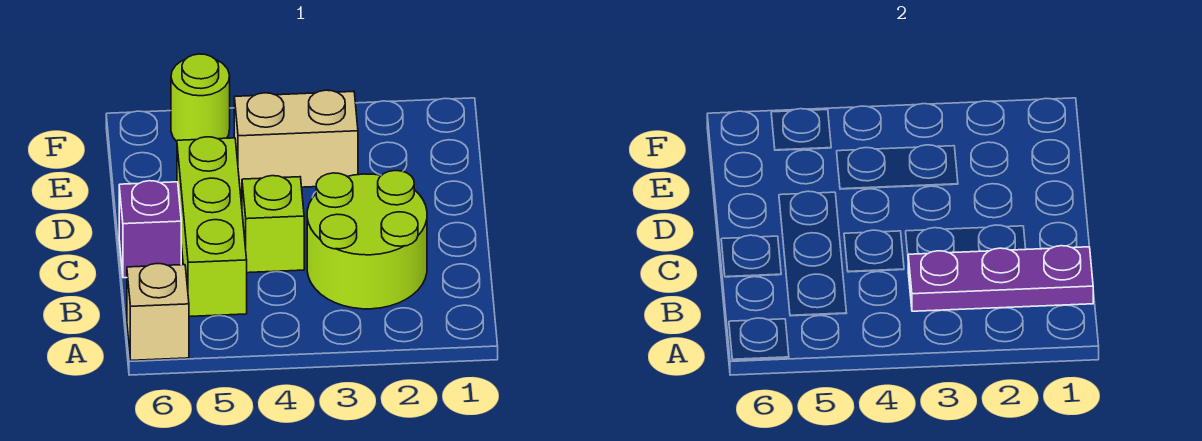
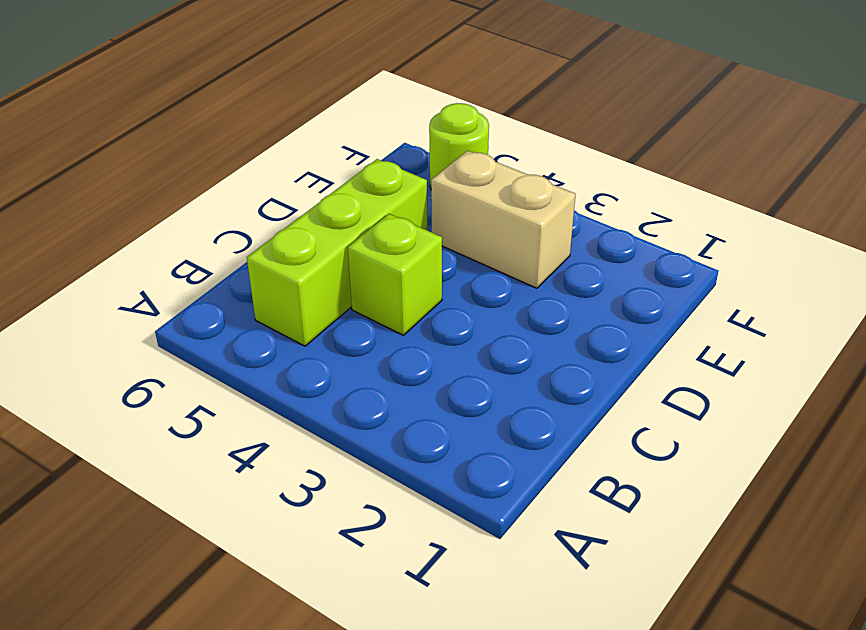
none -> tan brick A6 level 1
none -> lime round brick B2:C3 level 1

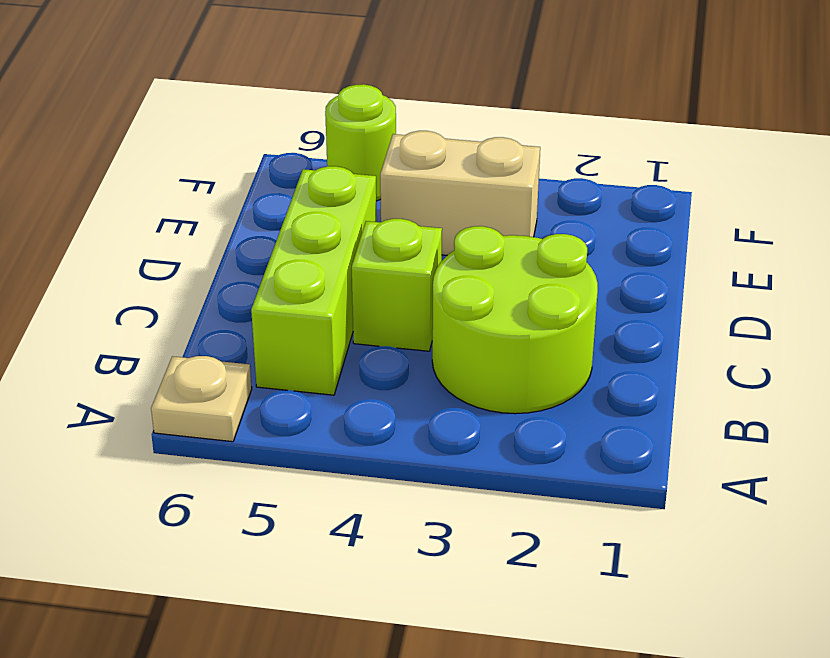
tan plate A6 level 1 -> tan brick A6 level 1
none -> purple brick C6 level 1
none -> purple plate B1:B3 level 2

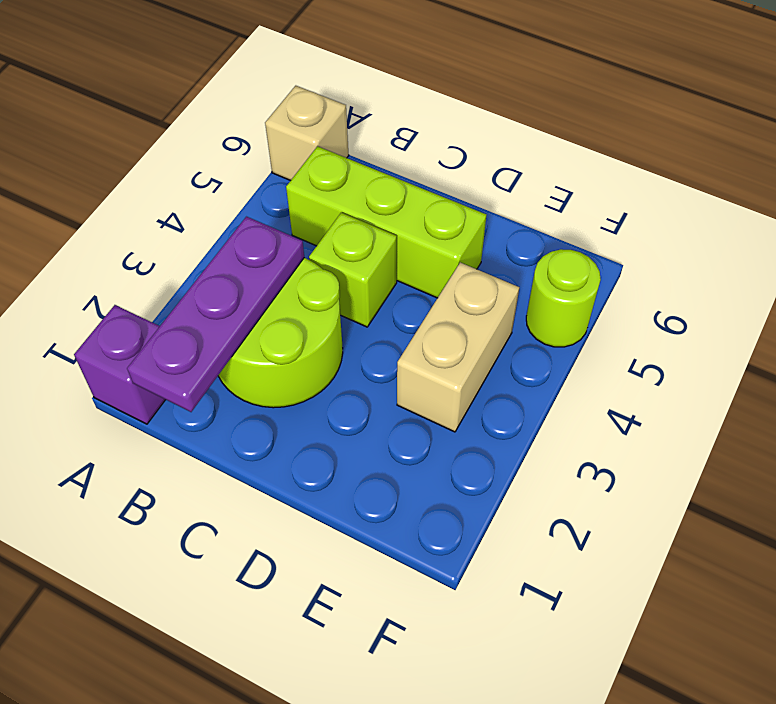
purple brick A1 level 1 -> purple brick C6 level 1

